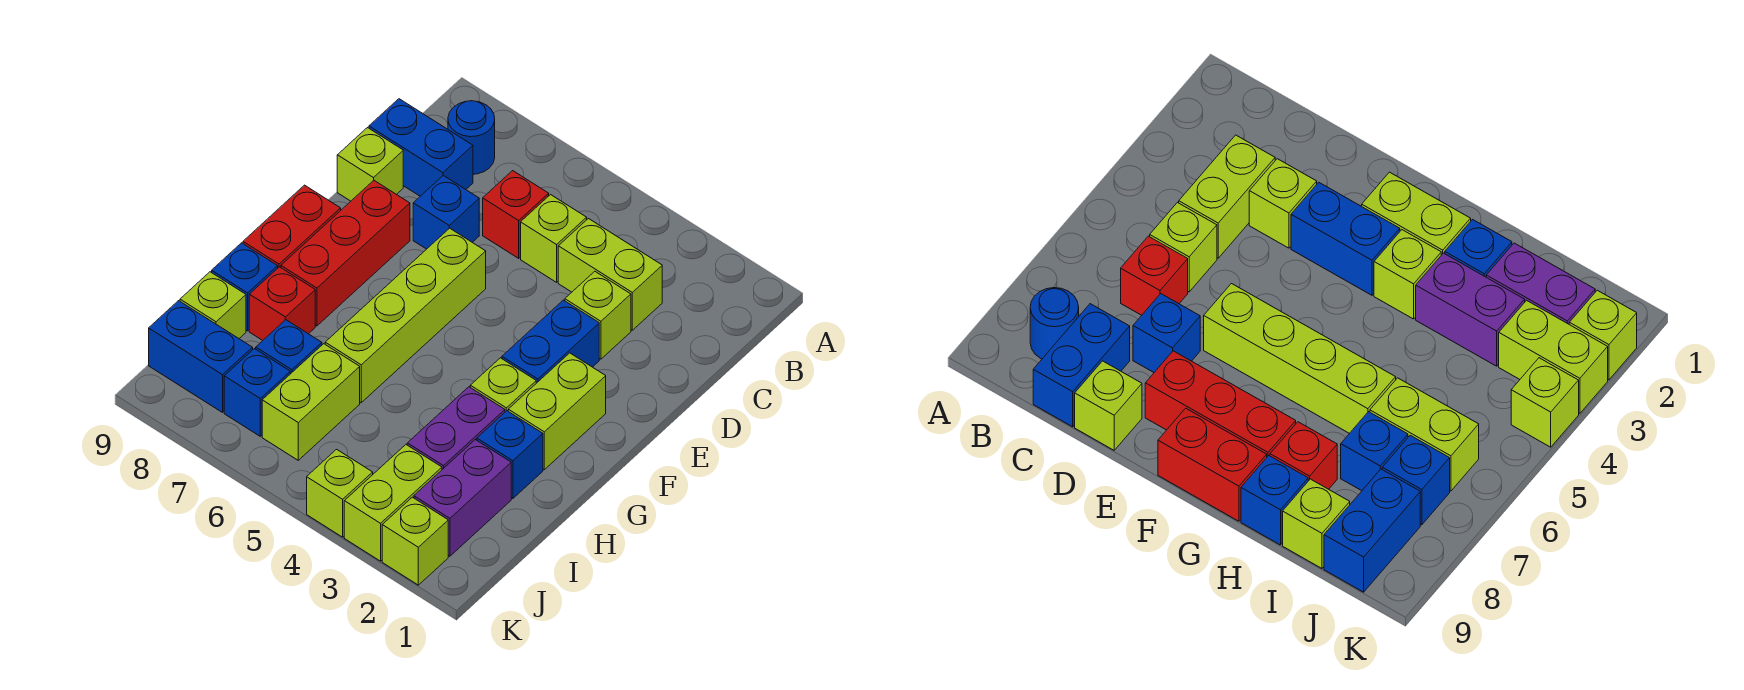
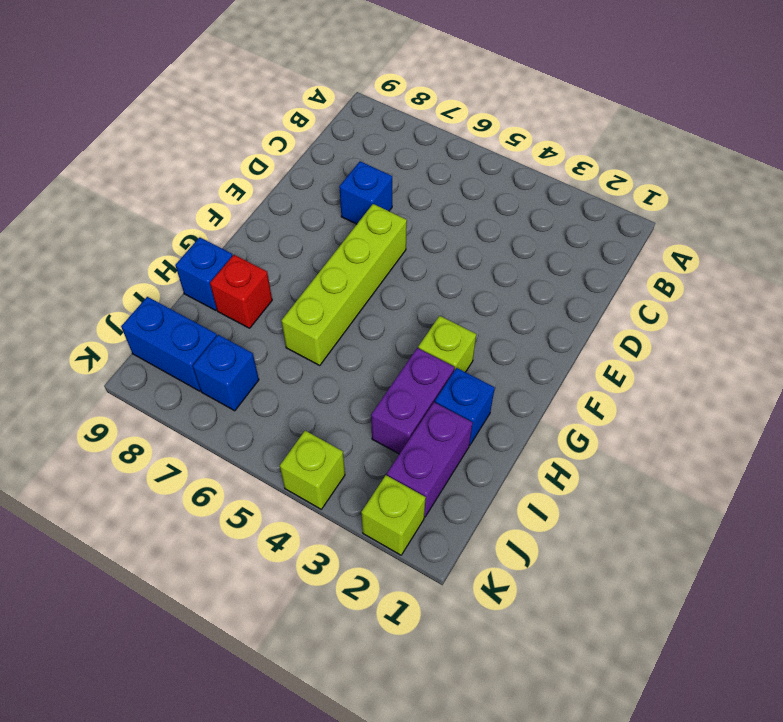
none -> blue round brick B8 level 1
none -> lime brick C3:C4 level 1
none -> lime brick C5 level 1

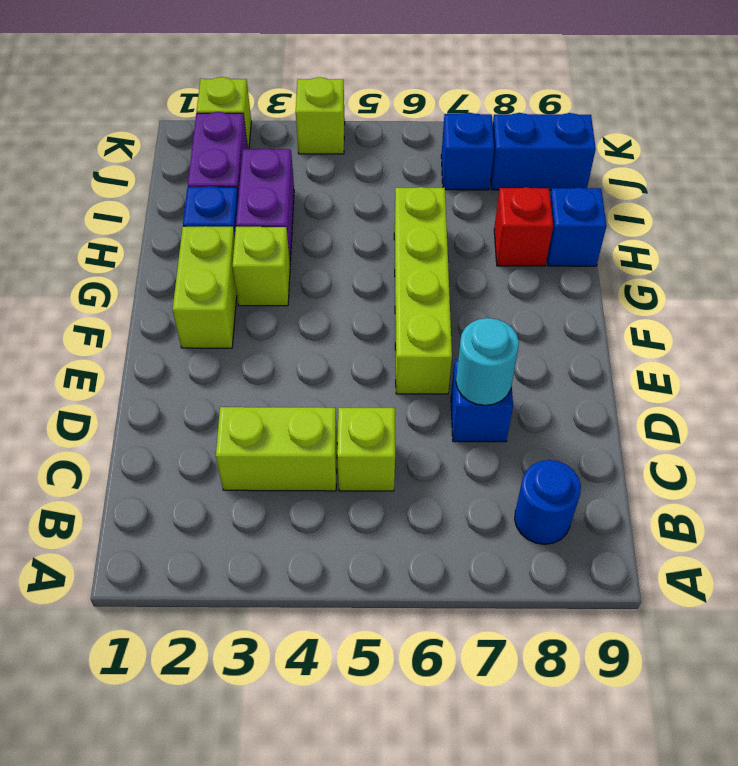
cyan round brick D7 level 2 -> none
none -> red brick C6 level 1
none -> blue brick C8:C9 level 1
none -> lime brick D3 level 1

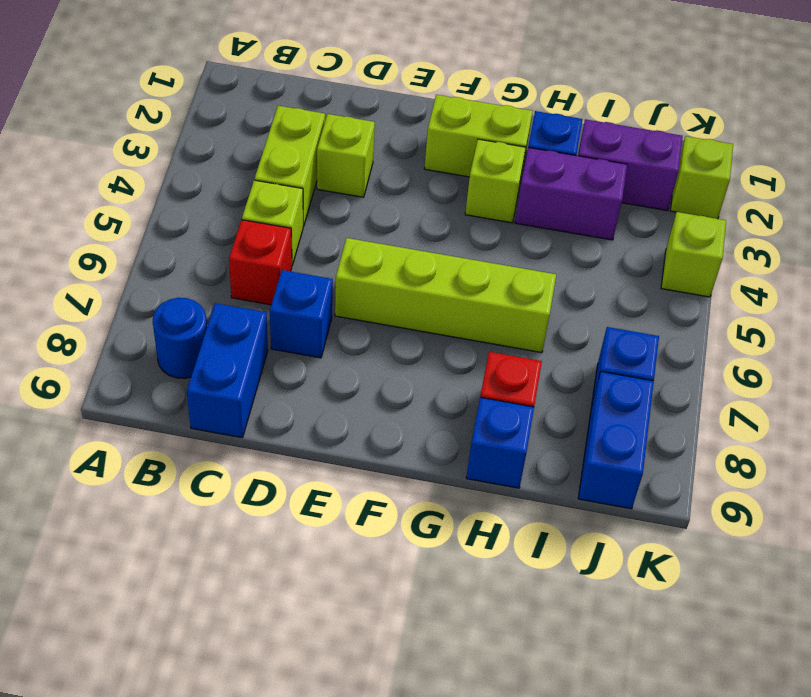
none -> lime brick D9 level 1
none -> blue brick E3:F3 level 1
none -> red brick E8:G8 level 1

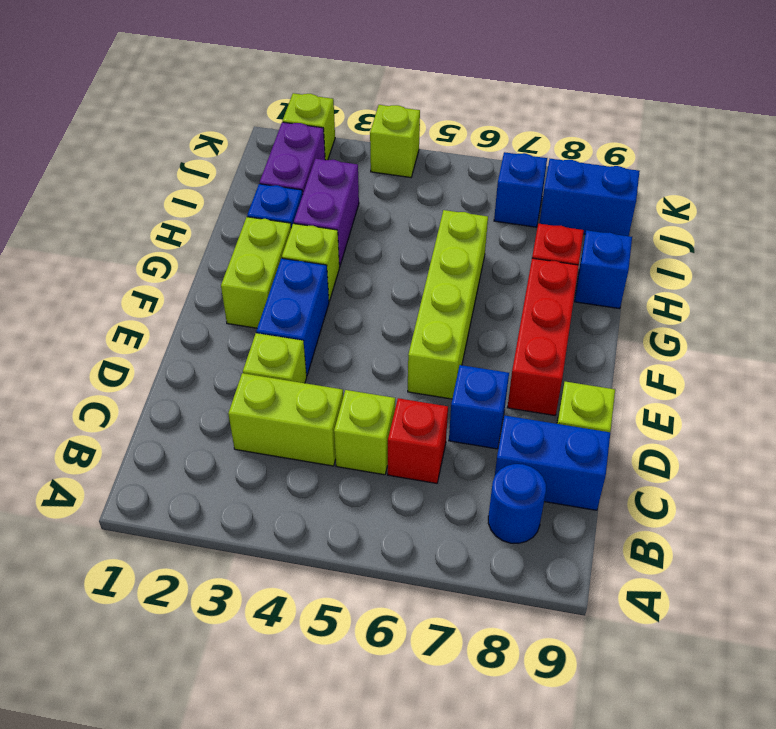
none -> red brick F9:G9 level 1
none -> lime brick I6:J6 level 1
none -> blue brick I7 level 1

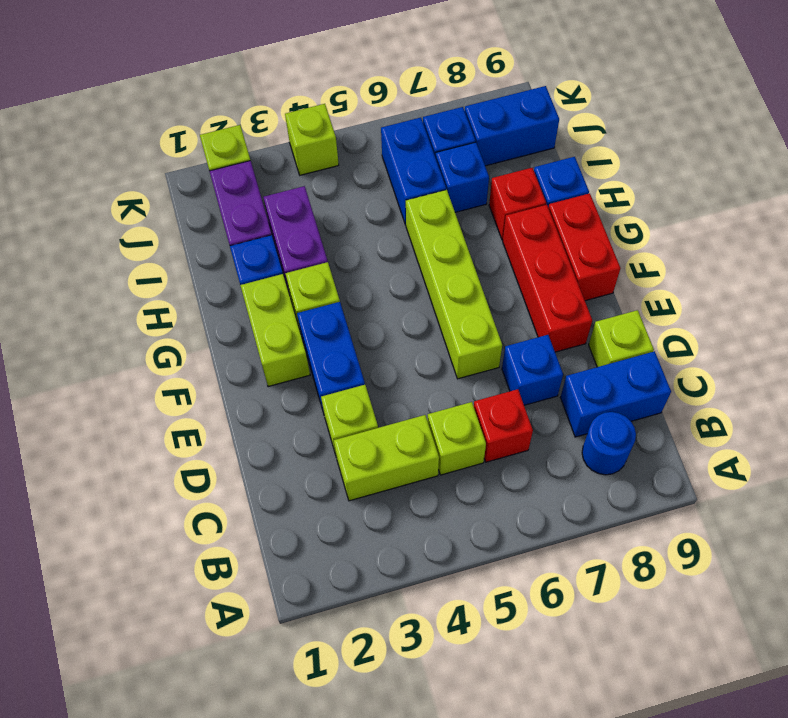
blue brick I6:J6 level 1 -> lime brick I6:J6 level 1
none -> lime brick I9 level 1
none -> lime brick J3:K3 level 1

